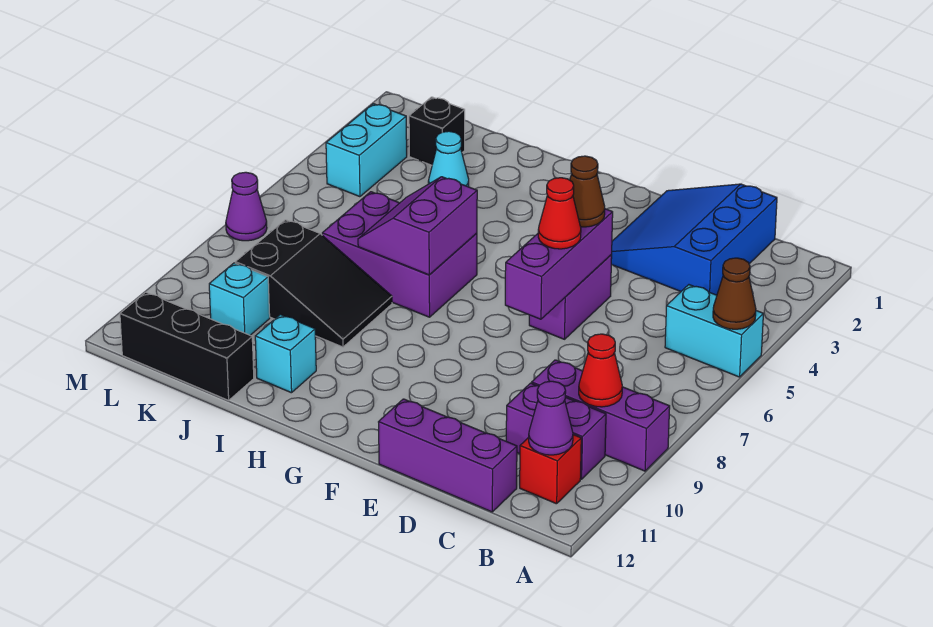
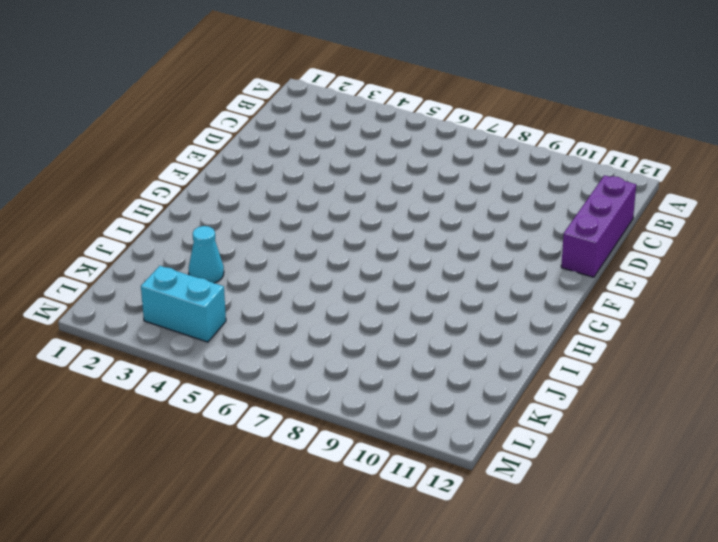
none -> cyan brick A5:B5 level 1
none -> purple brick A9:C9 level 1
none -> purple brick B10:C10 level 1

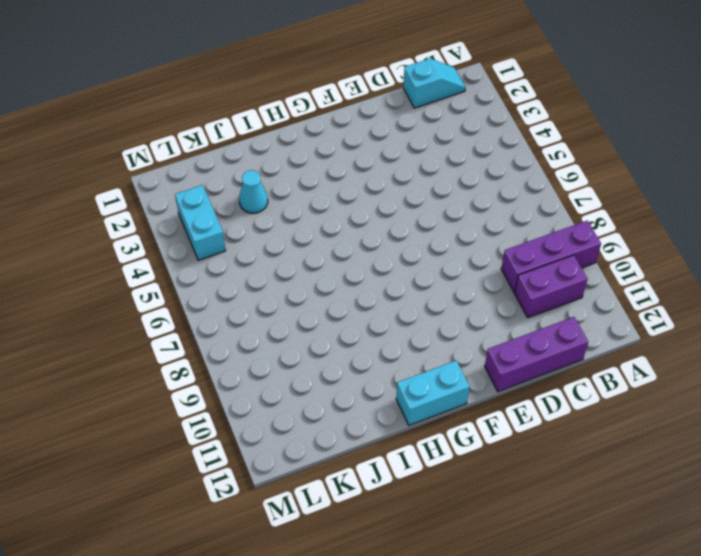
cyan slope B1:C1 level 1 top C -> blue slope C1:E3 level 1 top C
cyan brick G12:H12 level 1 -> cyan brick A5:B5 level 1
none -> red brick B11 level 1
none -> purple brick E5:E6 level 1
none -> purple brick H6:J7 level 1

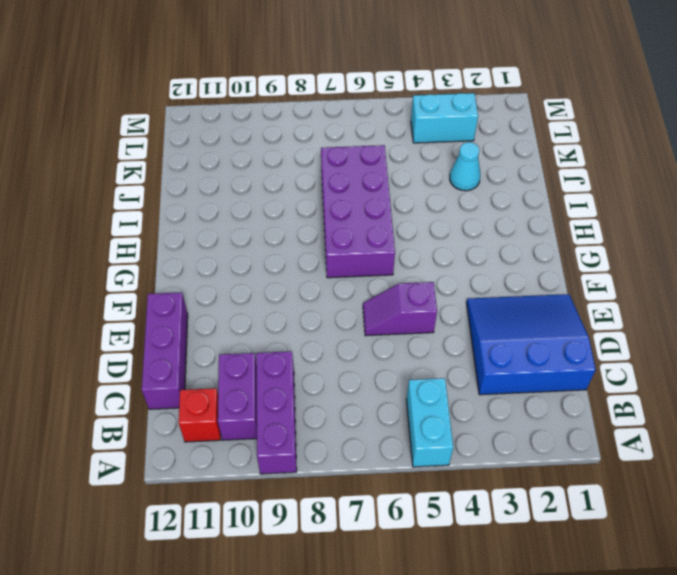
purple slope E5:E6 level 1 top 5 -> purple brick E5:E6 level 1
purple brick G6:J7 level 1 -> purple brick H6:J7 level 1
none -> black slope I8:K9 level 1 top K
none -> cyan brick I11 level 1
none -> black brick J12:L12 level 1

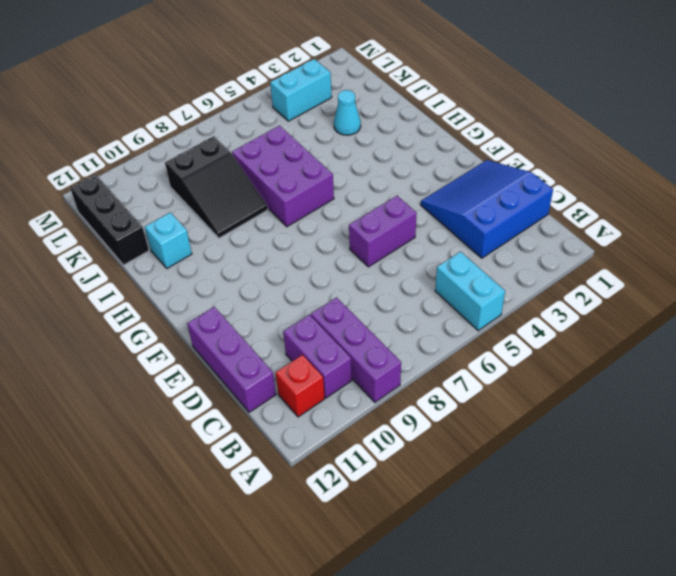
none -> black brick K2 level 1
none -> cyan brick K10 level 1
none -> purple cone M7 level 1

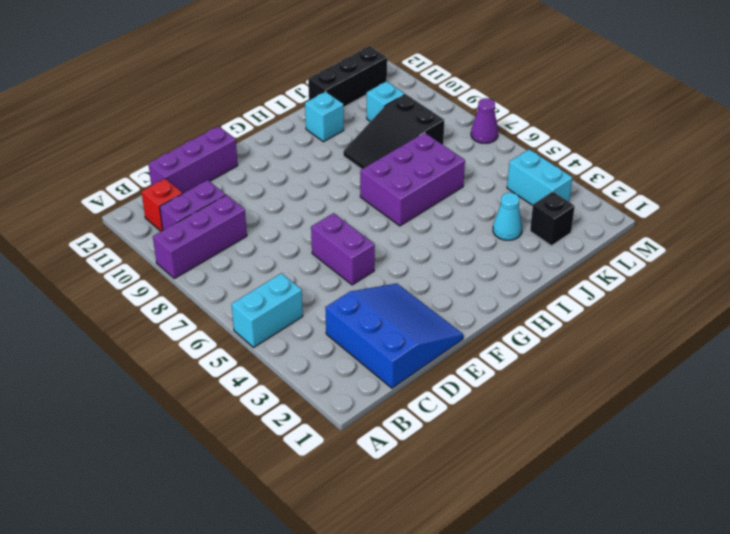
none -> brown cone A5 level 2
none -> red cone B9 level 2
none -> purple cone B11 level 2

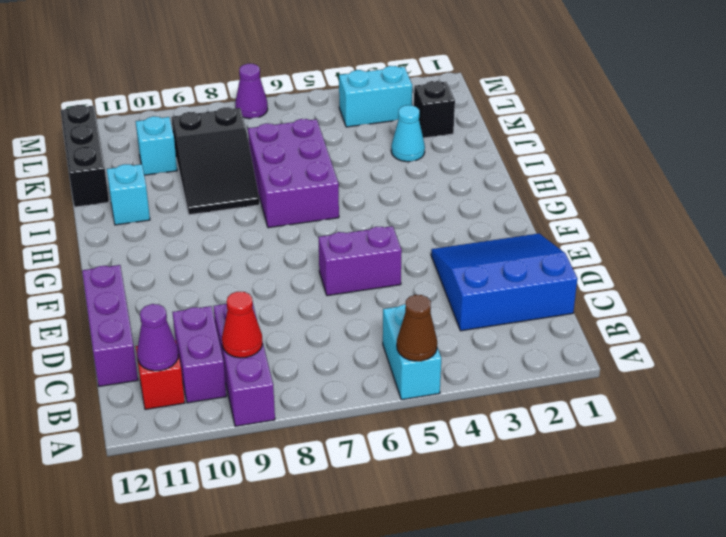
none -> purple brick E5:E7 level 2
none -> purple slope H6:I7 level 2 top H
none -> brown cone E5 level 3

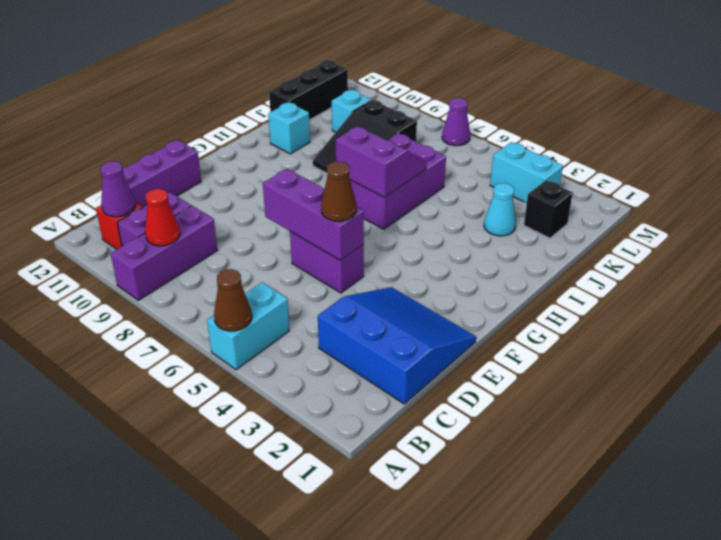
none -> red cone E6 level 3

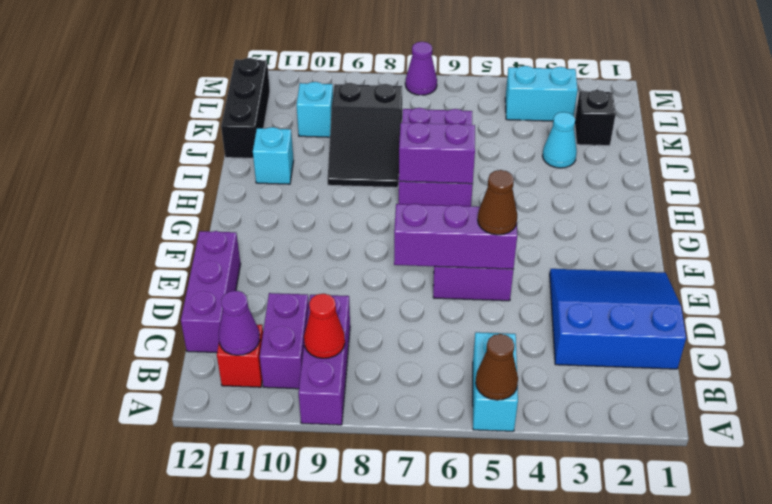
none -> red cone E6 level 3

